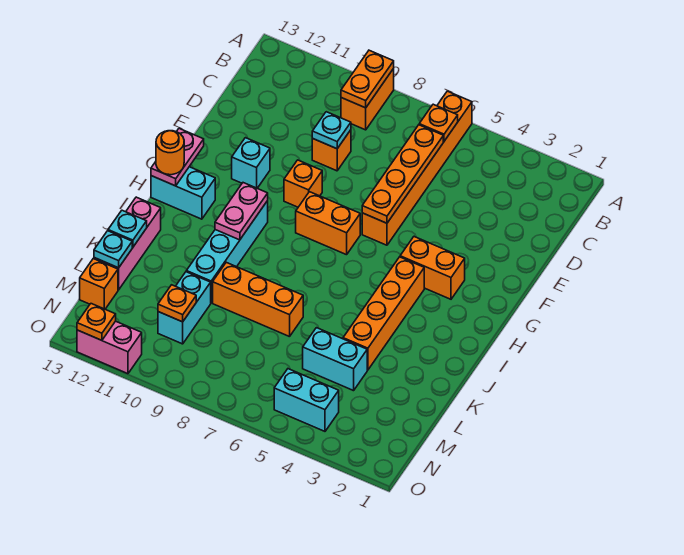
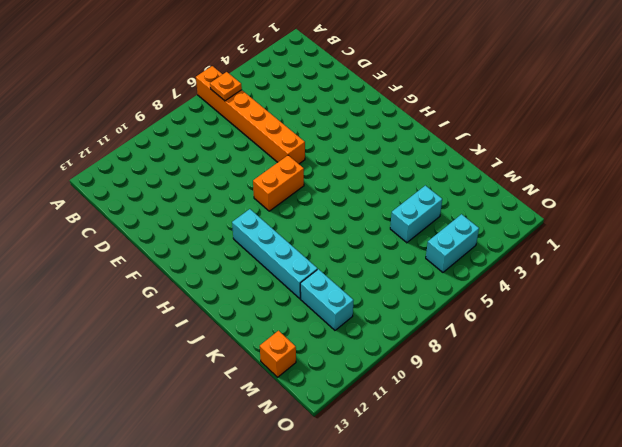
none -> orange brick A9:B9 level 1
none -> orange brick D9 level 1
none -> orange brick F9 level 1

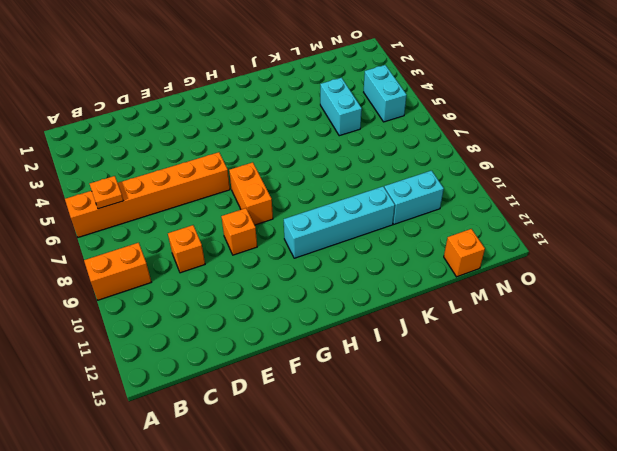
none -> cyan brick F11 level 1
none -> orange brick G3:G4 level 1
none -> orange brick H4:K4 level 1

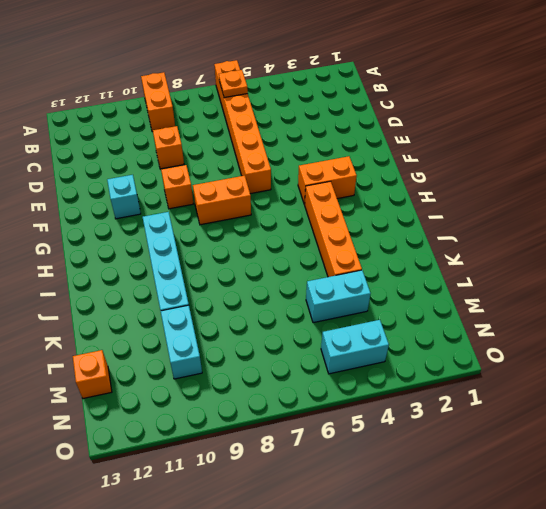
none -> cyan brick H12:H13 level 1
none -> pink brick J13:L13 level 1
none -> orange brick K7:K9 level 1

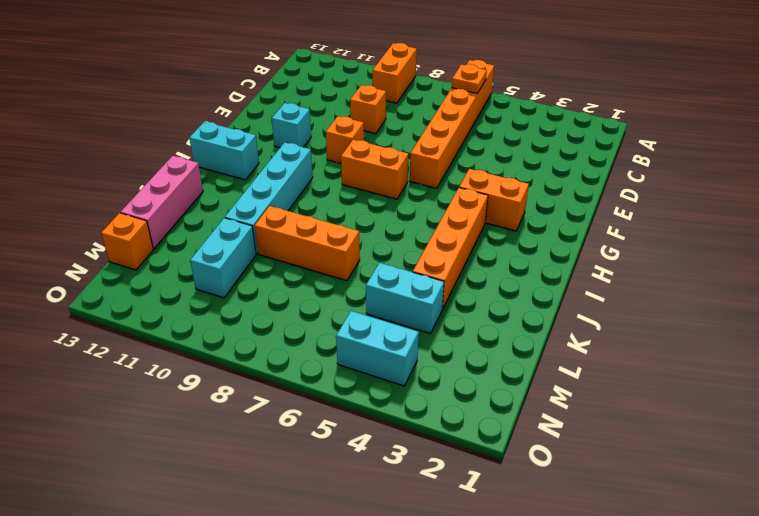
none -> pink brick O11:O12 level 1
none -> orange plate A9:B9 level 2
none -> orange plate C6:F6 level 2

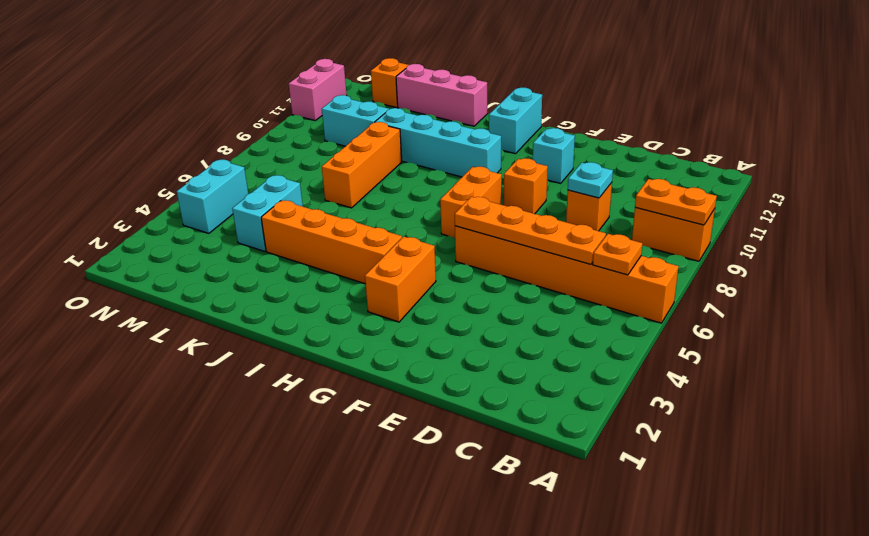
none -> pink plate G13:H13 level 2
none -> pink plate H10:I10 level 2
none -> cyan plate K13 level 2

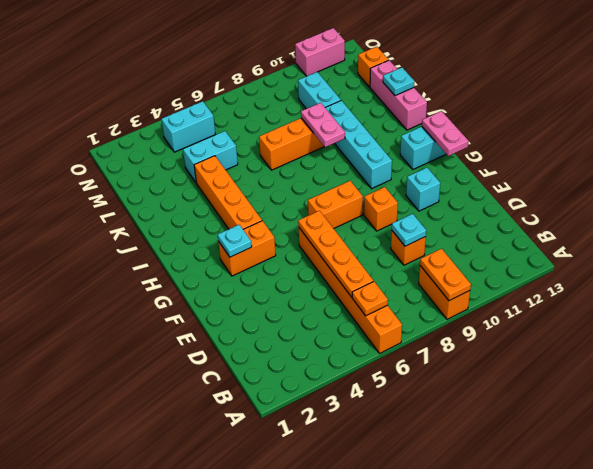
cyan plate G3 level 2 -> cyan plate L13 level 2
pink plate J9:K9 level 2 -> pink plate H10:I10 level 2
none -> orange plate M10 level 2
none -> orange plate O12 level 2
none -> orange round brick H13 level 3

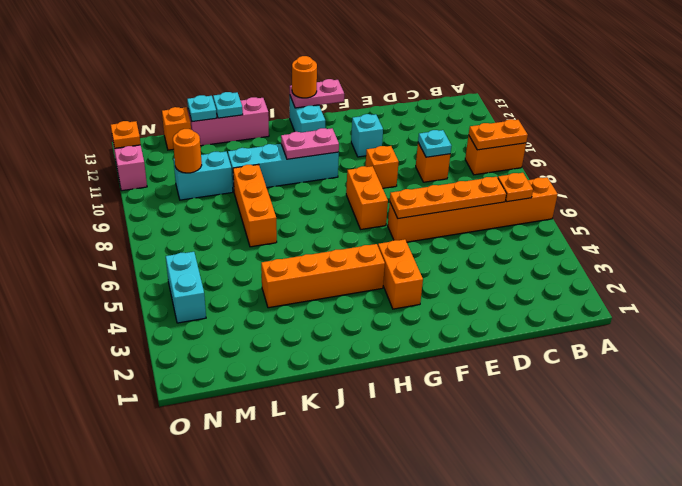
orange round brick M10 level 2 -> orange plate M10 level 2
none -> cyan brick L4:L5 level 1

